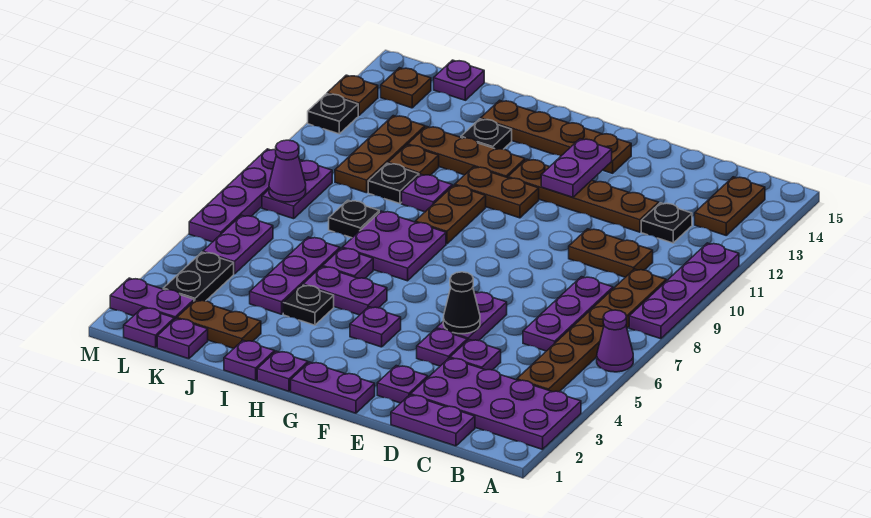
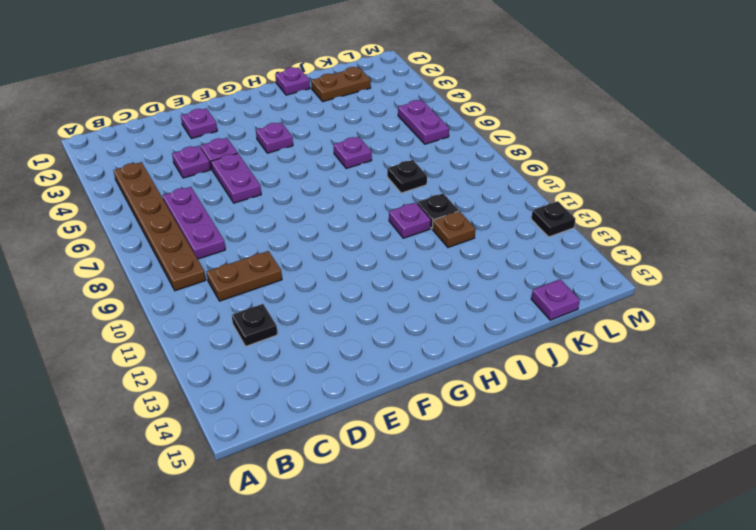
none -> purple plate A2:D3 level 1
none -> purple cone A6 level 1
none -> purple plate A8:A11 level 1
none -> brown plate B13:B14 level 1

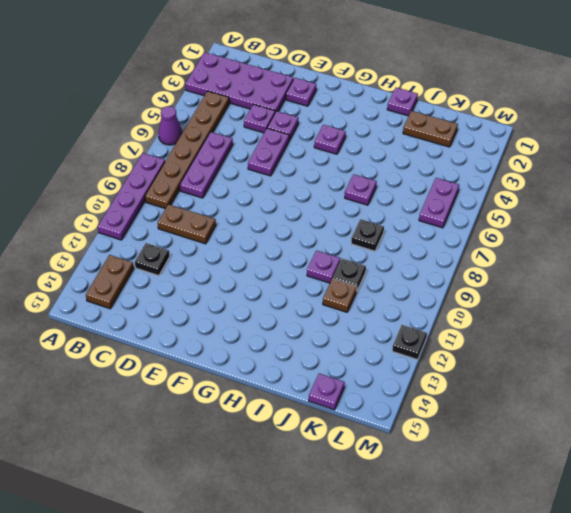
none -> purple plate C1:D1 level 1
none -> brown plate D12:G12 level 1
none -> purple plate F1:G1 level 1
none -> brown plate F14:I14 level 1

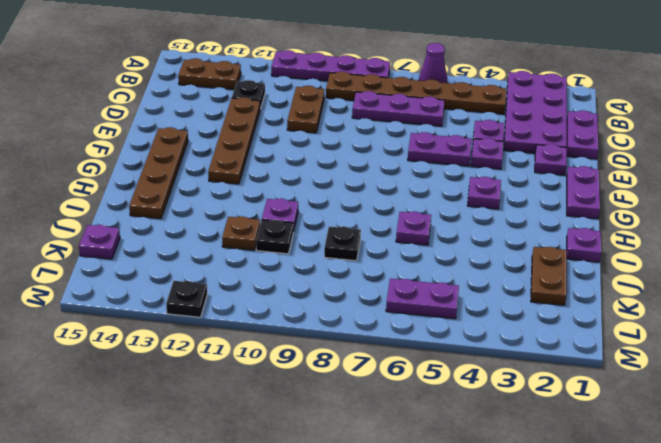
none -> brown plate G11:H11 level 1
none -> purple plate H1 level 1
none -> purple plate H5:I5 level 1
none -> purple plate H7:I8 level 1

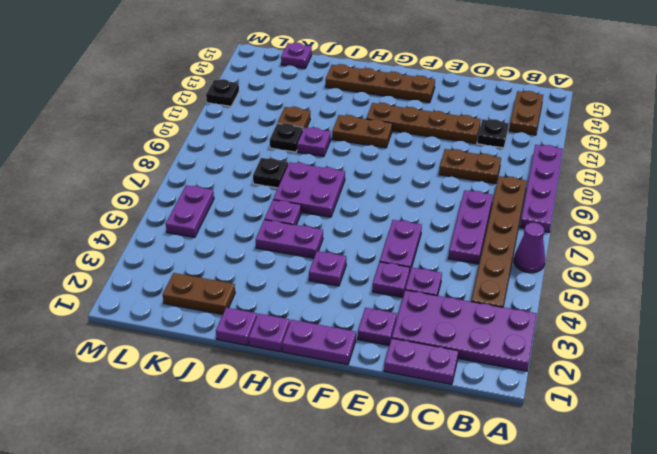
none -> brown plate H9:H10 level 1
none -> brown plate H12:J12 level 1
none -> black plate I4 level 1
none -> black plate I13 level 1

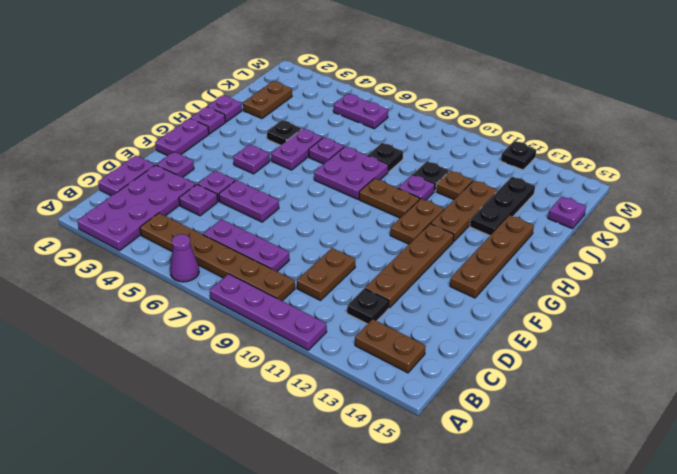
black plate I13:K13 level 1 -> black plate I13 level 1
none -> purple plate J4:J6 level 1
none -> purple plate K1 level 1
none -> brown plate K10:K12 level 1
none -> purple plate L1 level 1

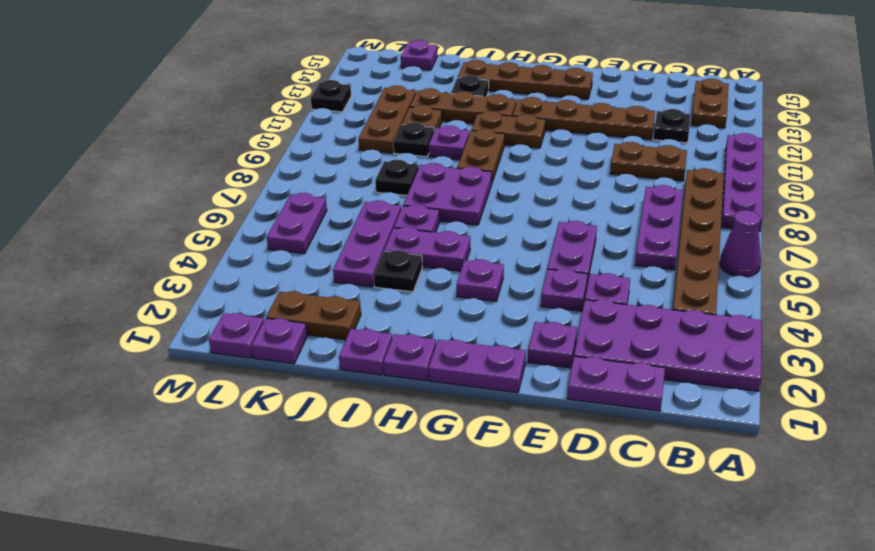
none -> purple plate L2:M2 level 1
none -> black plate L3:L4 level 1
none -> purple plate L8:L9 level 1
none -> brown plate L14 level 1

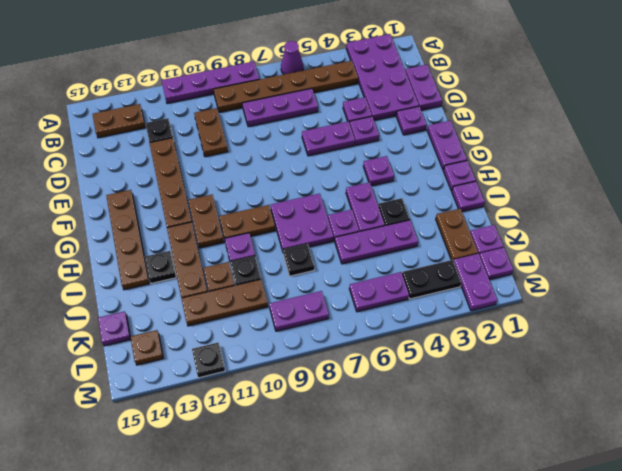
none -> purple plate M6:M9 level 1
none -> brown plate M13 level 1
none -> black cone E5 level 2
none -> purple plate F12:F13 level 2

